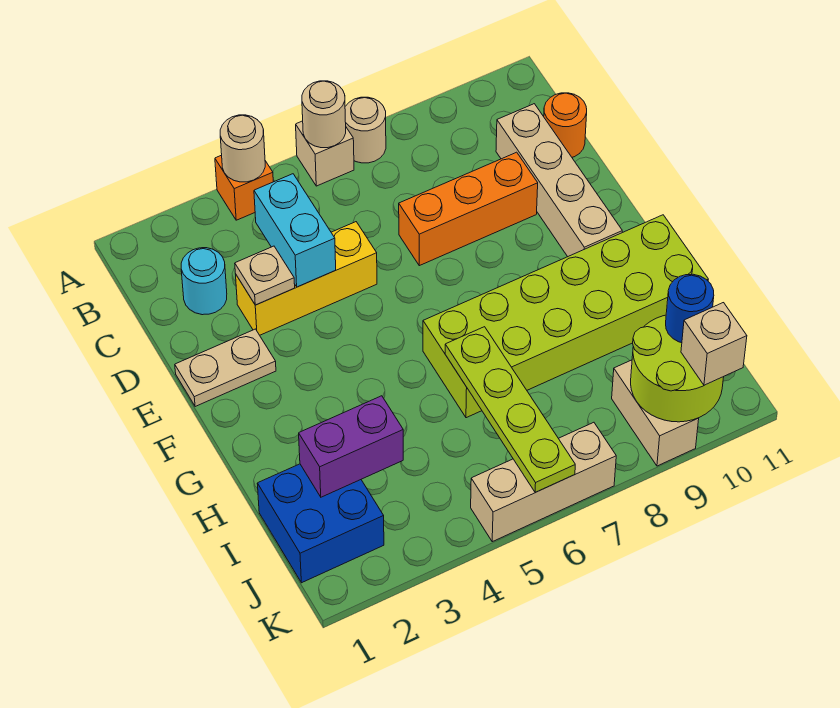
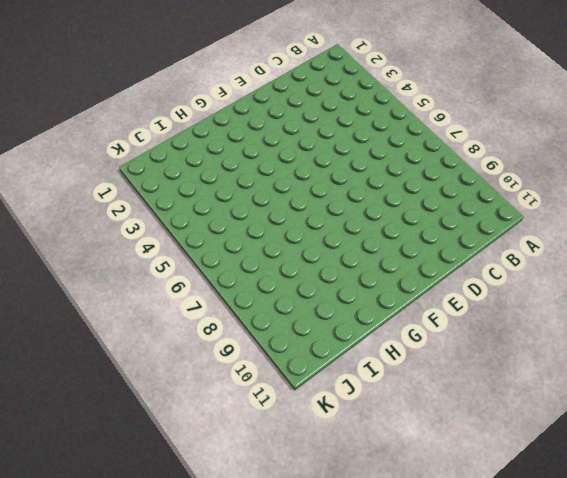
none -> orange brick A4 level 1
none -> tan brick A6 level 1
none -> tan round brick A7 level 1

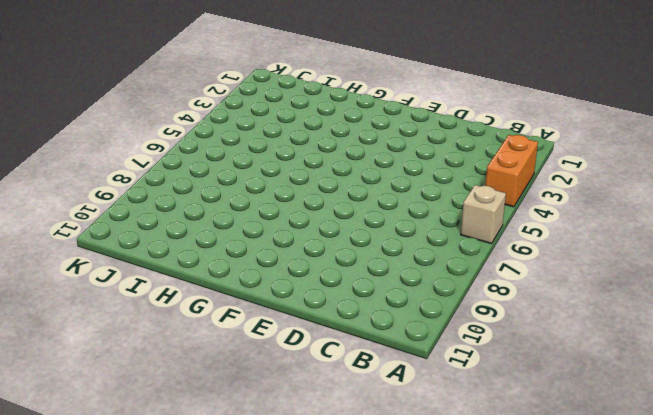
orange brick A3:A4 level 1 -> orange brick A4 level 1
none -> tan round brick A7 level 1
none -> cyan round brick C2 level 1
none -> tan brick C10:F10 level 1

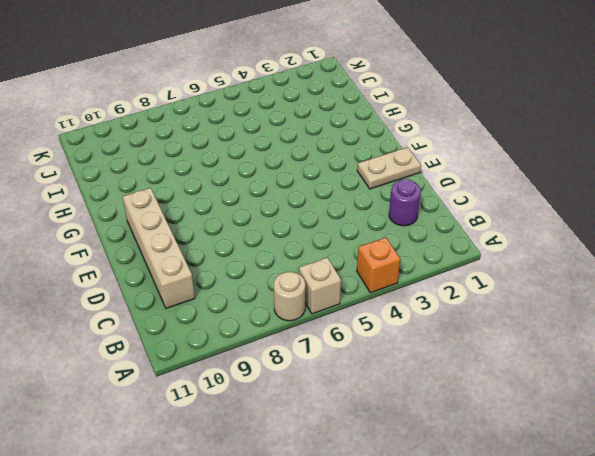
purple round brick C2 level 1 -> cyan round brick C2 level 1
none -> orange round brick C11 level 1
none -> yellow brick D3:D5 level 1
none -> orange brick D7:D9 level 1

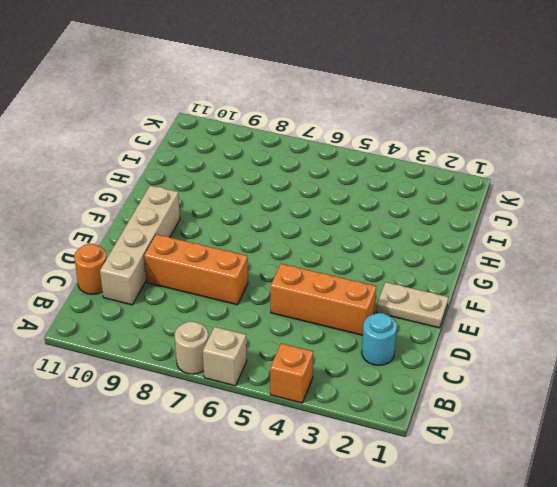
orange brick D3:D5 level 1 -> yellow brick D3:D5 level 1
none -> lime brick G6:H11 level 1
none -> blue brick I1:J2 level 1
none -> tan brick J9:K9 level 1

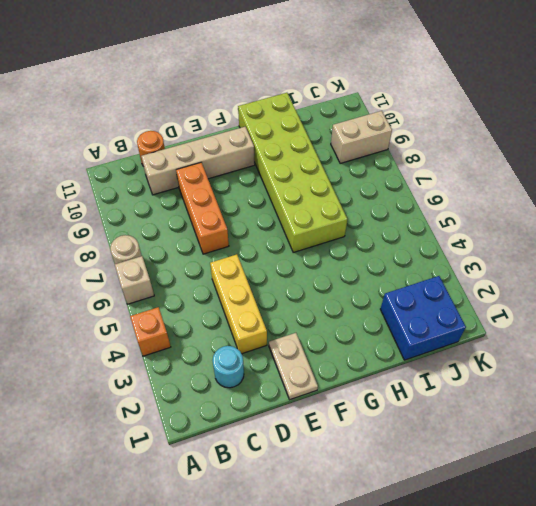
none -> tan brick K5:K7 level 1
none -> tan round brick A4 level 2
none -> tan round brick A6 level 2

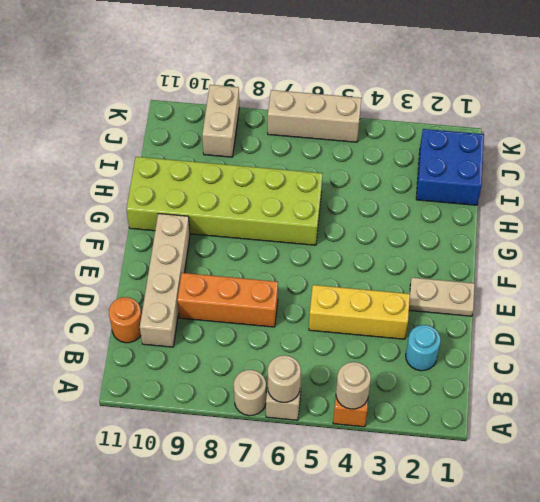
none -> cyan brick C4:D4 level 2
none -> tan plate D3 level 2
none -> lime plate H6:K6 level 2

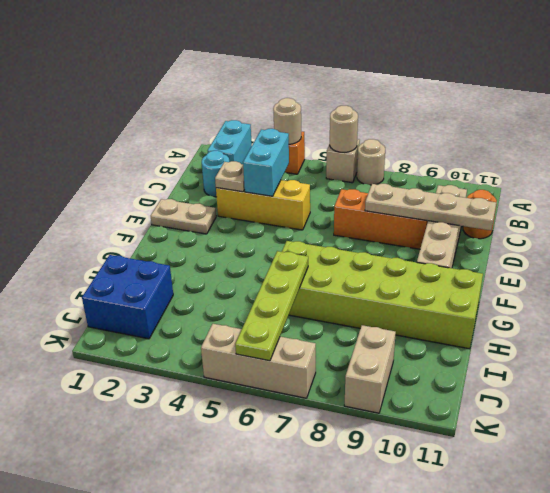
cyan brick A2:B2 level 1 -> none
tan plate D8:D11 level 2 -> none
none -> purple brick I2:I3 level 2
none -> lime round brick J9:K10 level 2
none -> blue round brick J10 level 3

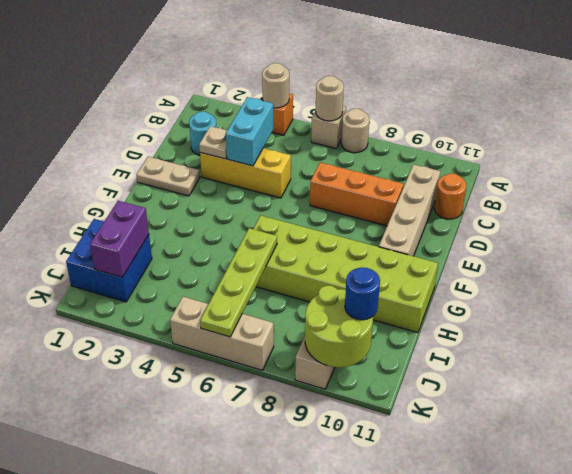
purple brick I2:J2 level 2 -> purple brick I2:I3 level 2
none -> tan brick K10 level 3

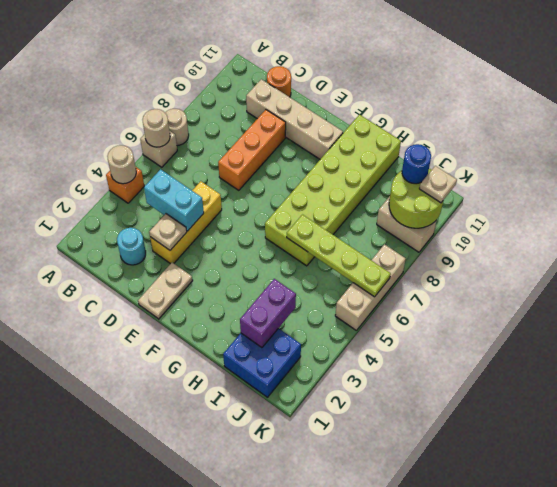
tan plate K10 level 3 -> tan brick K10 level 3

